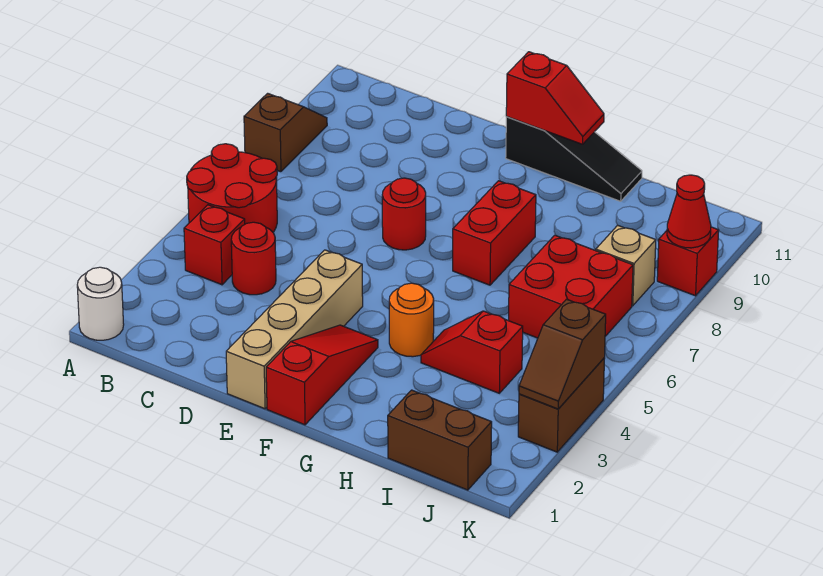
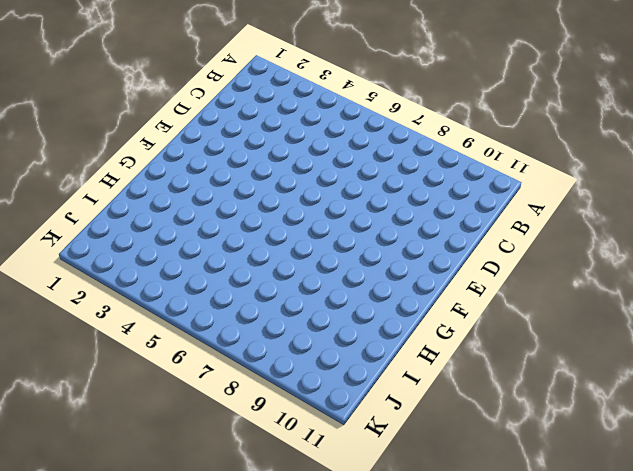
none -> white round brick A1 level 1
none -> red round brick A5:B6 level 1
none -> brown slope A8:A9 level 1 top 8

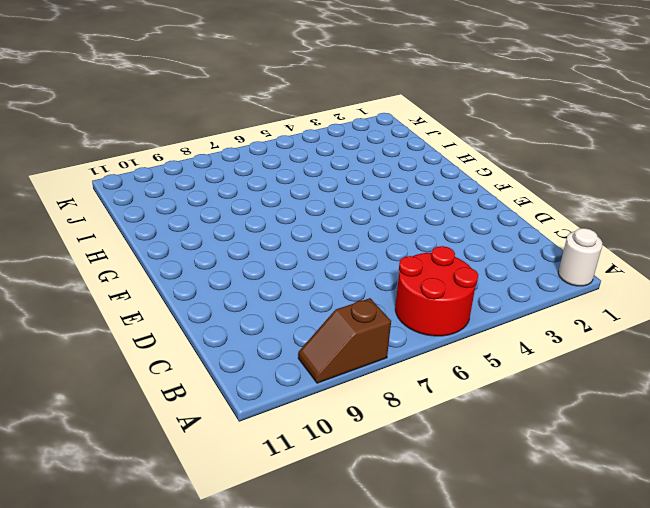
none -> red brick B4 level 1
none -> red round brick C4 level 1
none -> tan brick E1:E4 level 1

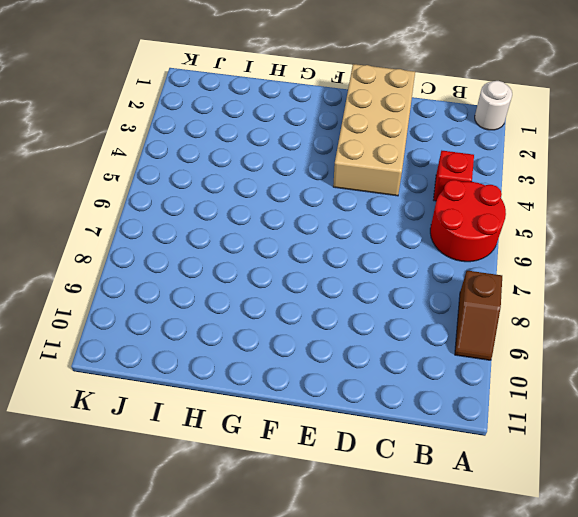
tan brick D1:E4 level 1 -> tan brick E1:E4 level 1
none -> red round brick C4 level 1
none -> red round brick E7 level 1
none -> red slope F1:F3 level 1 top 1

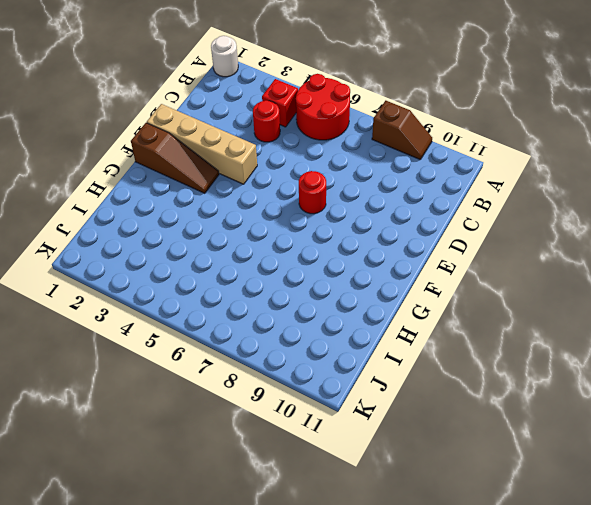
brown slope F1:F3 level 1 top 1 -> red slope F1:F3 level 1 top 1
none -> black slope F11:H11 level 1 top F
none -> orange round brick G4 level 1
none -> red brick G7:G8 level 1

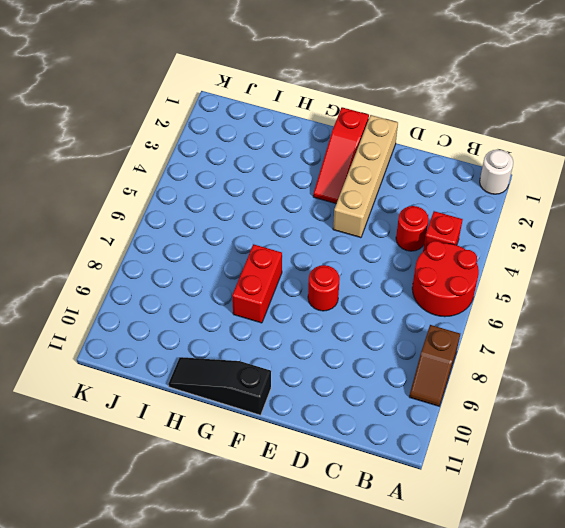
none -> orange round brick G4 level 1
none -> red slope H4:I4 level 1 top I
none -> brown brick I1:J1 level 1

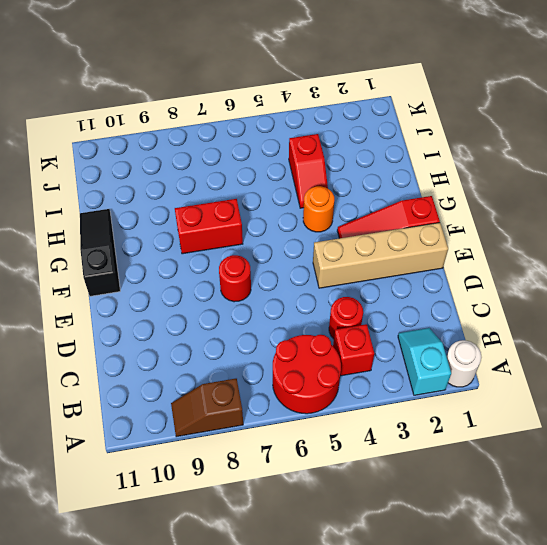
cyan slope A2:B2 level 1 top A -> none
none -> brown brick I1:J1 level 1
none -> red brick I6:J7 level 1
none -> tan brick J8 level 1

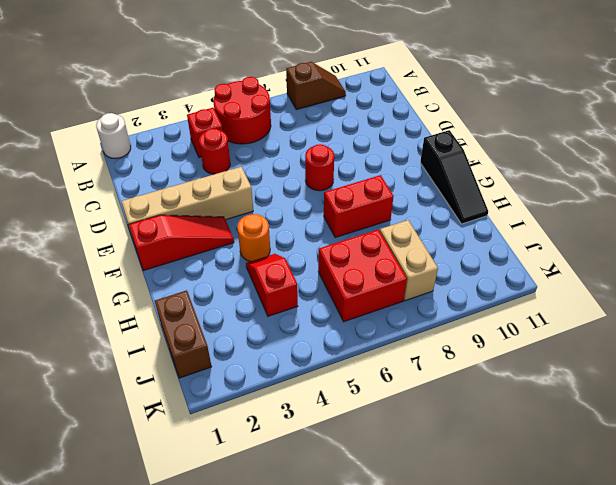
tan brick I8:J8 level 1 -> tan brick J8 level 1
none -> brown brick K3:K4 level 1
none -> red brick K9 level 1
none -> red slope F11:G11 level 2 top F

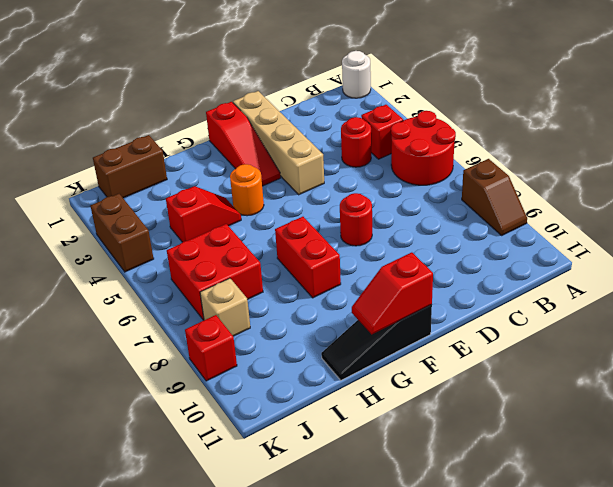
none -> brown slope K3:K4 level 2 top 4
none -> red cone K9 level 2

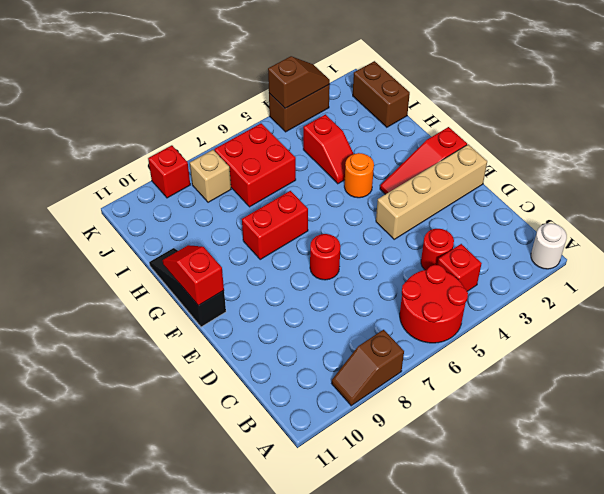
none -> red cone K9 level 2

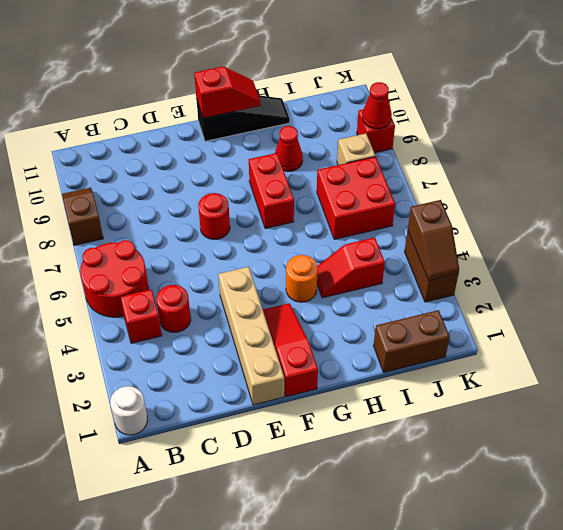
red cone H9 level 1 -> none

